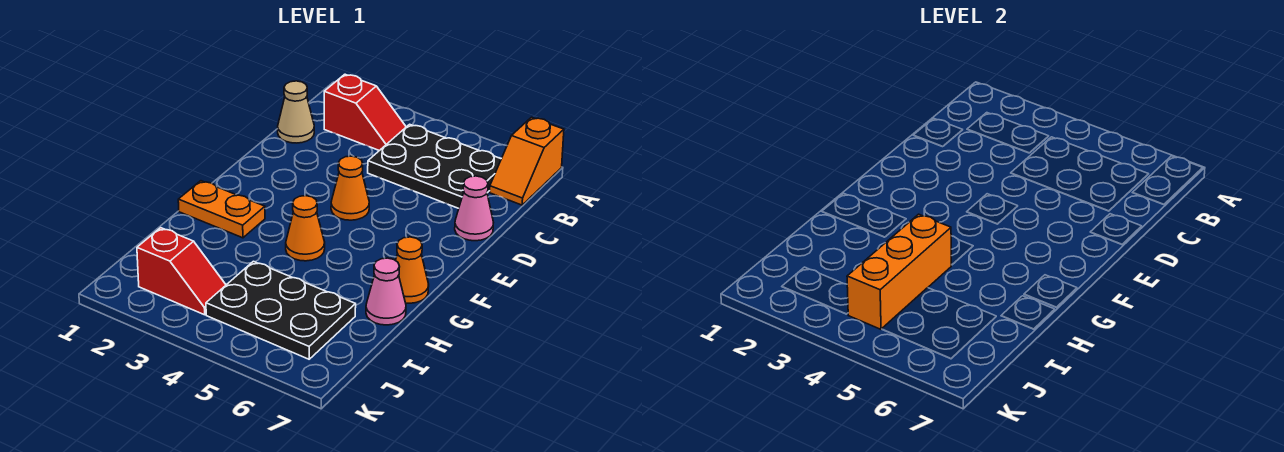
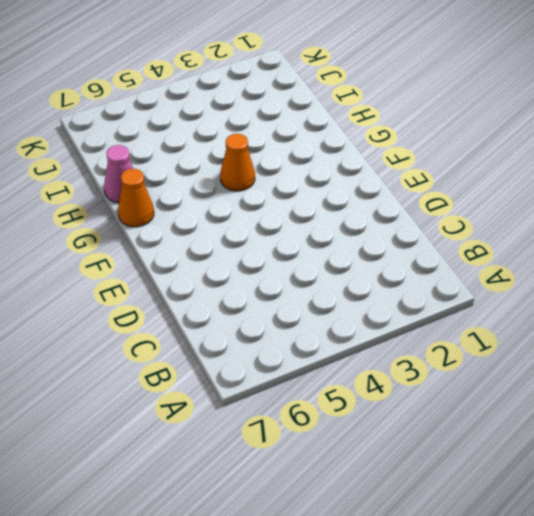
none -> orange slope A7:B7 level 1 top A
none -> red slope B2:B3 level 1 top 2
none -> black plate B4:C6 level 1

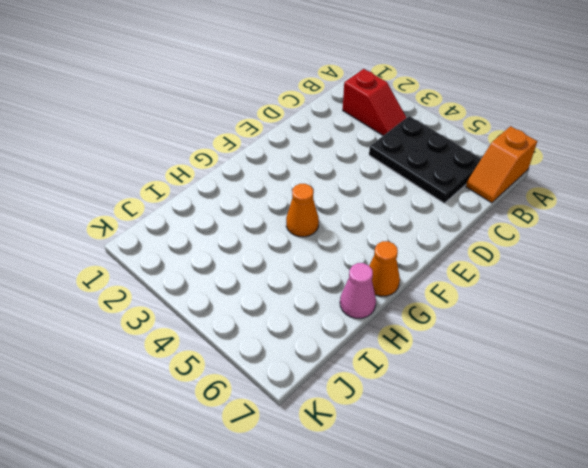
none -> tan cone C1 level 1
none -> pink cone D7 level 1
none -> orange cone E4 level 1

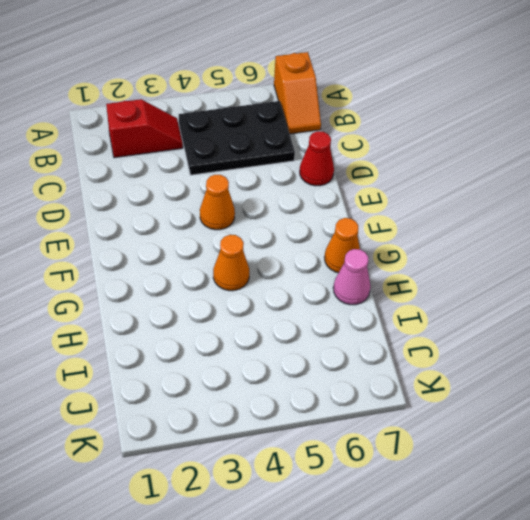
red cone D7 level 1 -> pink cone D7 level 1
none -> tan cone C1 level 1
none -> orange plate G1:G2 level 1
none -> black plate I4:J6 level 1

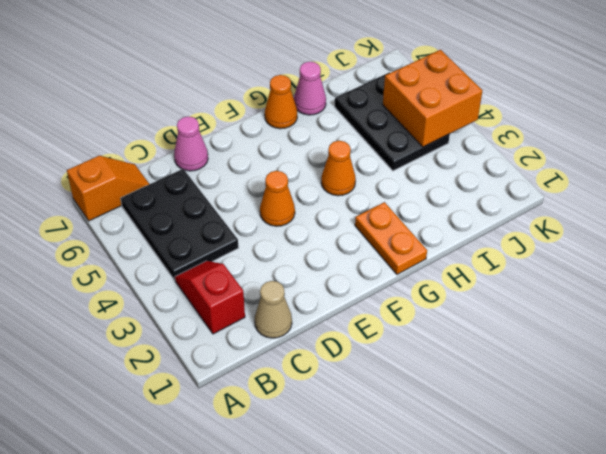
orange brick J4:K5 level 2 -> orange brick H4:J4 level 2
none -> red slope J2:J3 level 1 top 2

